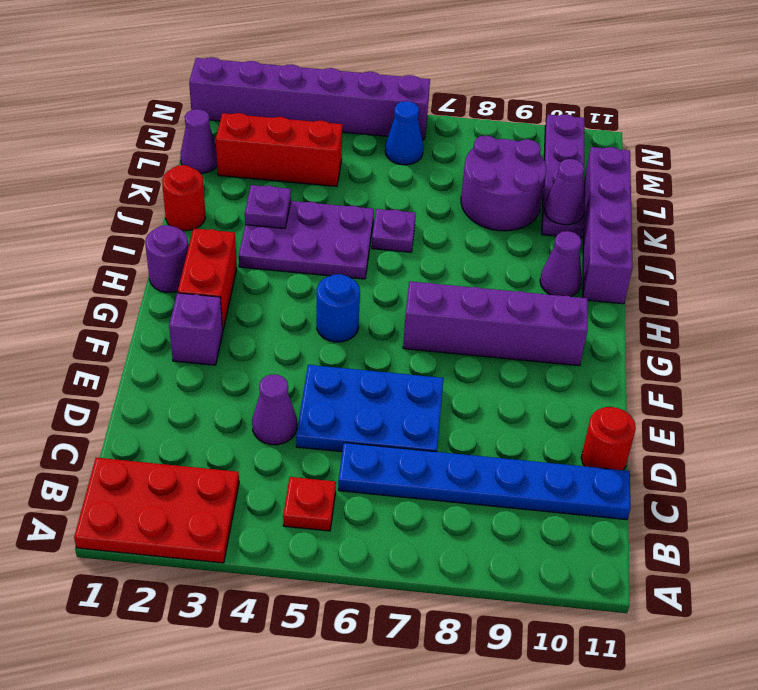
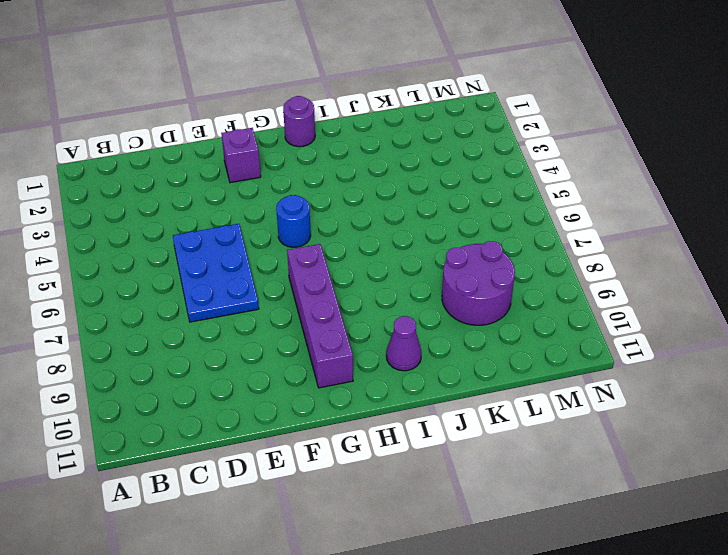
none -> red plate A1:B3 level 1
none -> red plate B5 level 1
none -> blue plate C6:C11 level 1

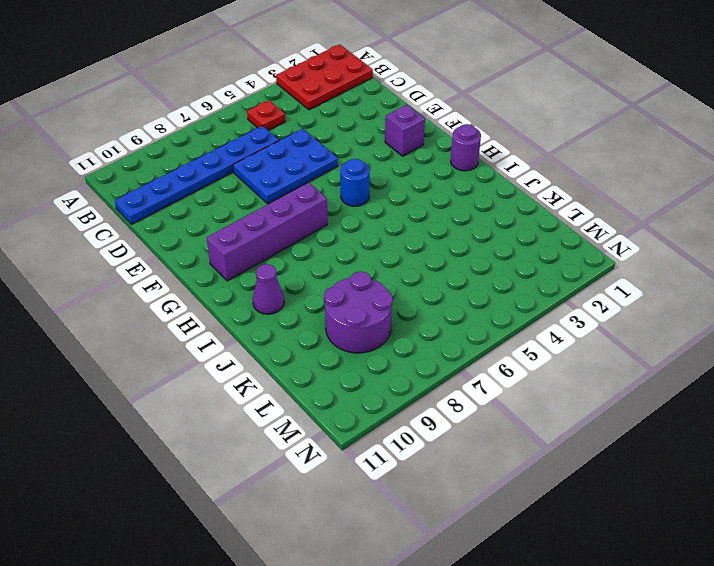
none -> purple cone D4 level 1
none -> red round brick D11 level 1
none -> red brick G2:H2 level 1

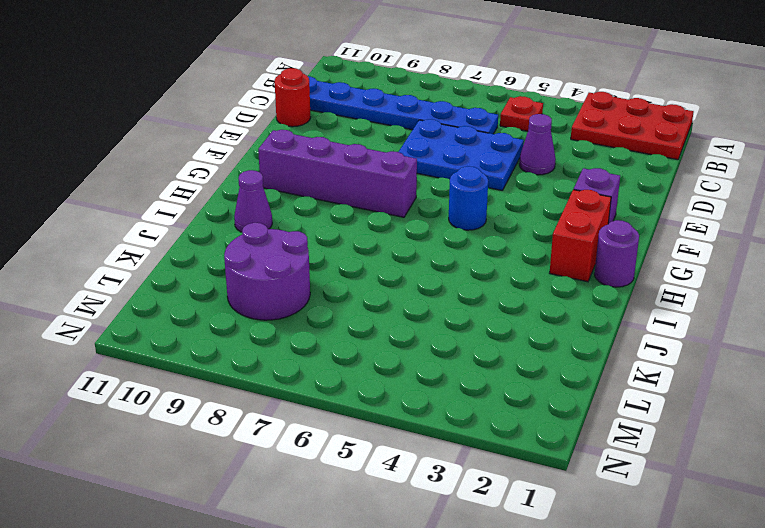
none -> purple plate I3:J5 level 1
none -> purple brick I11:L11 level 1
none -> red round brick J1 level 1

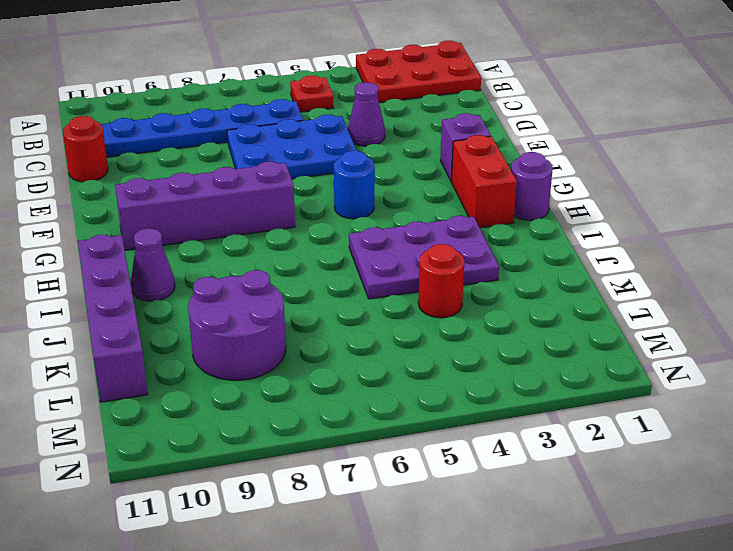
red round brick K4 level 1 -> red round brick J1 level 1
none -> purple plate J6 level 1
none -> purple plate K10:N10 level 1
none -> purple cone L1 level 1

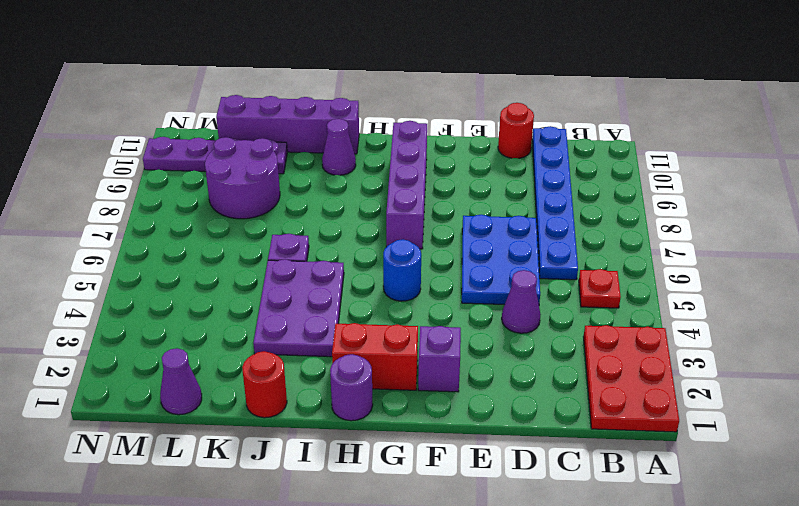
none -> red brick L2:L4 level 1
none -> blue cone M6 level 1
none -> purple brick N1:N6 level 1

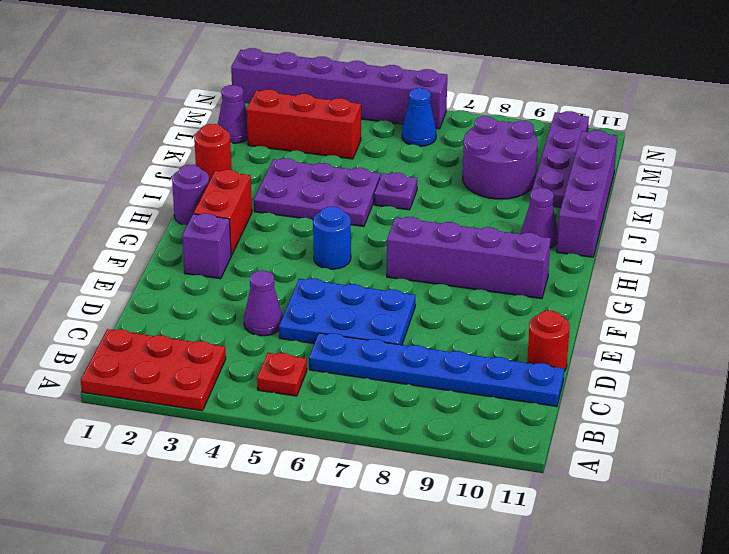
none -> purple plate J3 level 2
none -> purple cone K10 level 2

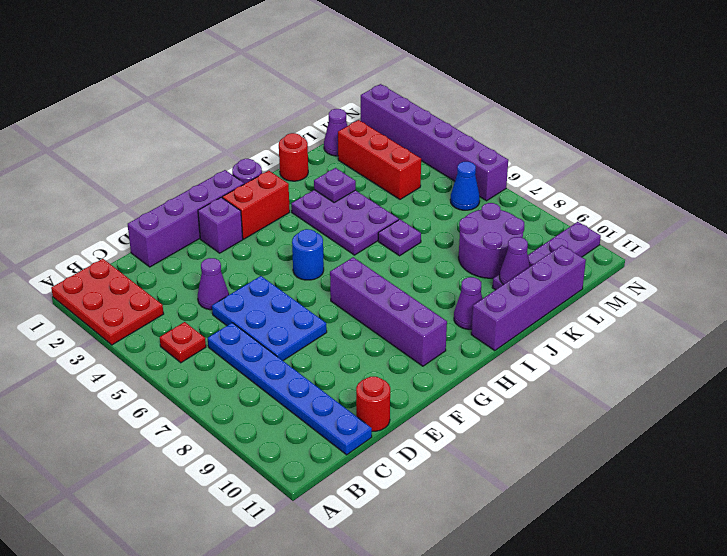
purple brick D1:G1 level 1 -> none

